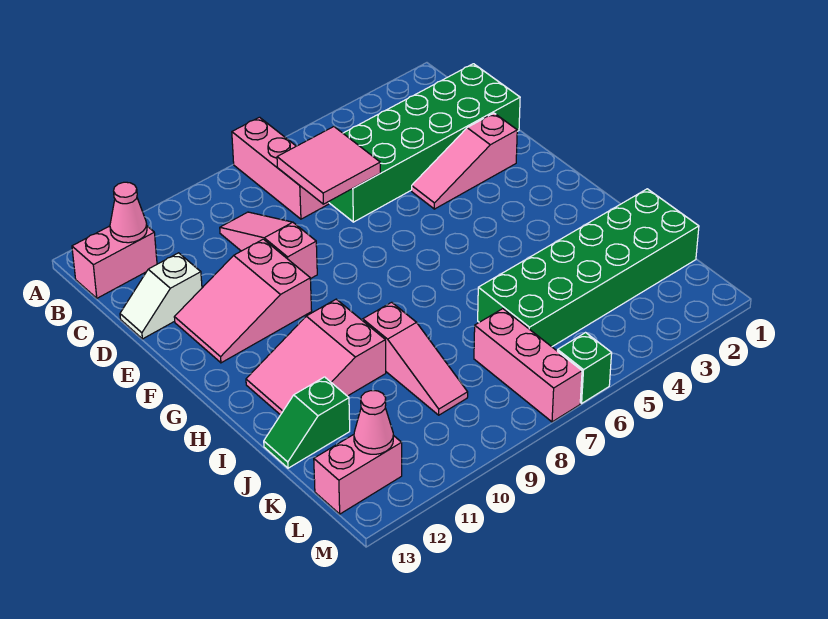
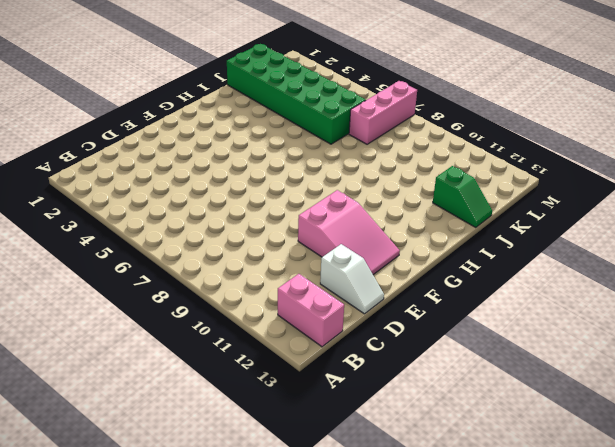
none -> pink brick A7:C7 level 1
none -> green brick C1:D6 level 1
none -> pink slope C9:E9 level 1 top E

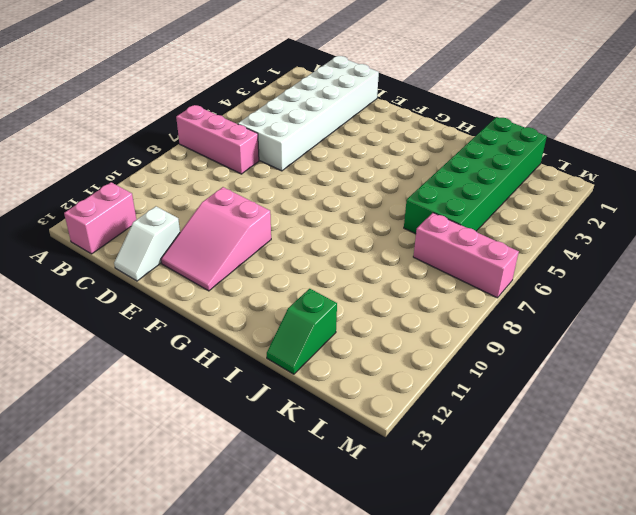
white brick C1:D6 level 1 -> green brick C1:D6 level 1
none -> pink slope C9:E9 level 1 top E
none -> pink slope E2:E4 level 1 top 2
none -> pink slope H10:I12 level 1 top 10

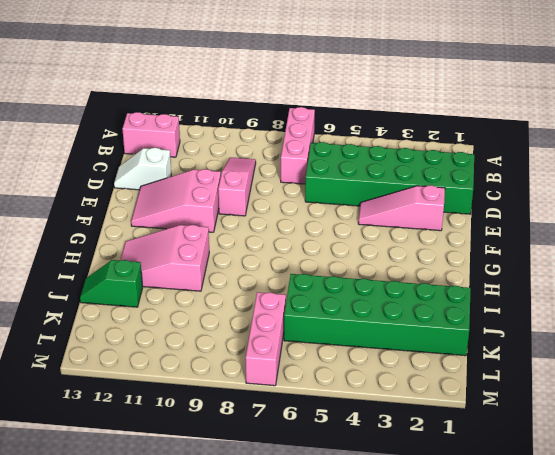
none -> pink slope I9:K9 level 1 top I
none -> pink brick L12:L13 level 1
none -> green brick M6 level 1

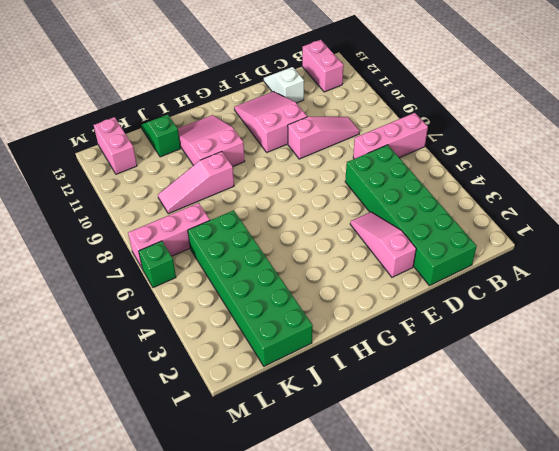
none -> pink cone B12 level 2
none -> pink tile C6:D7 level 2
none -> pink cone L12 level 2

